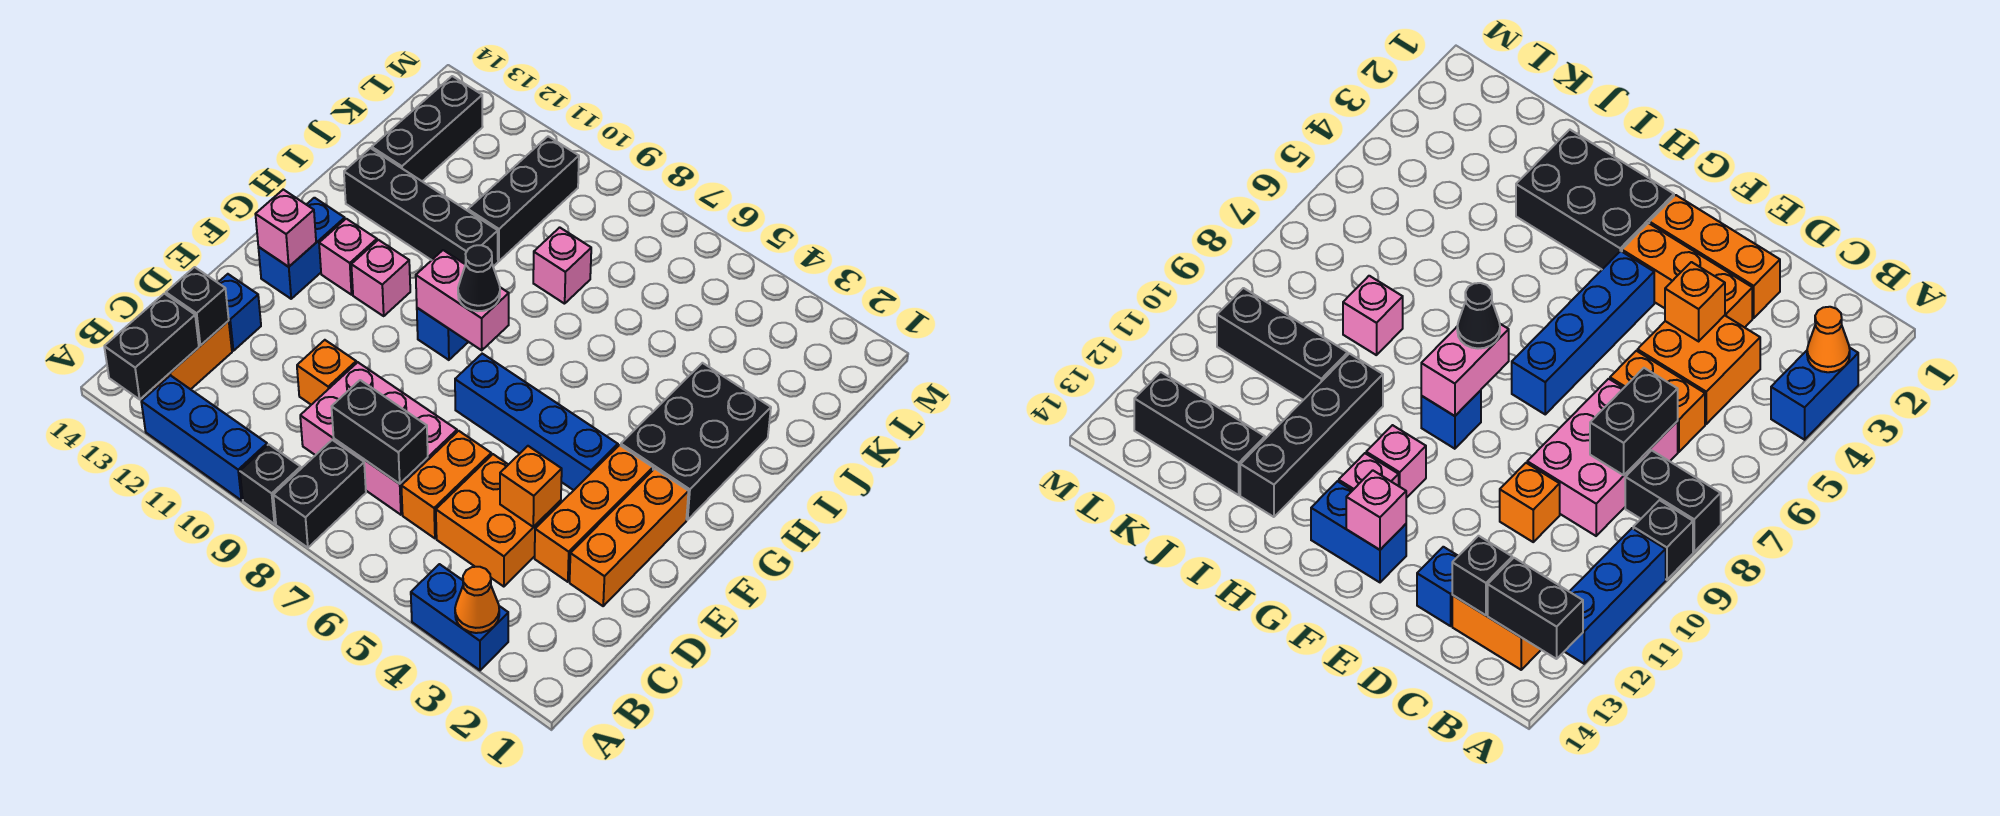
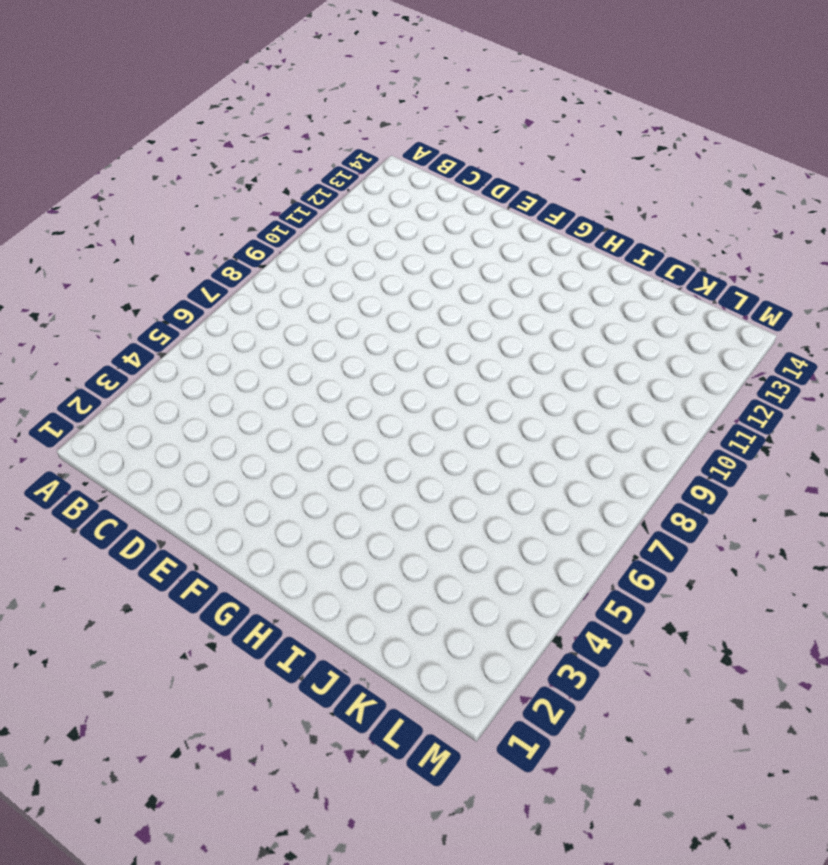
none -> blue brick A3:A4 level 1
none -> black brick A8:B8 level 1
none -> black brick A9 level 1
none -> blue brick A10:A12 level 1

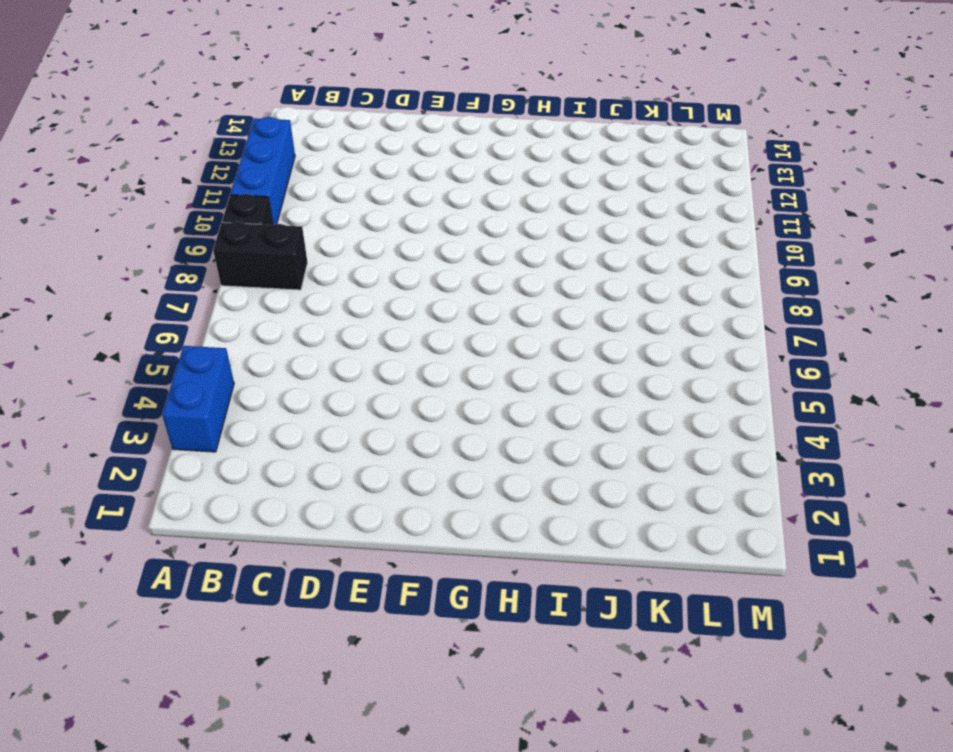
none -> orange brick B13:C13 level 1
none -> orange brick C4:D5 level 1
none -> orange brick C6:D6 level 1
none -> pink brick C7:D9 level 1

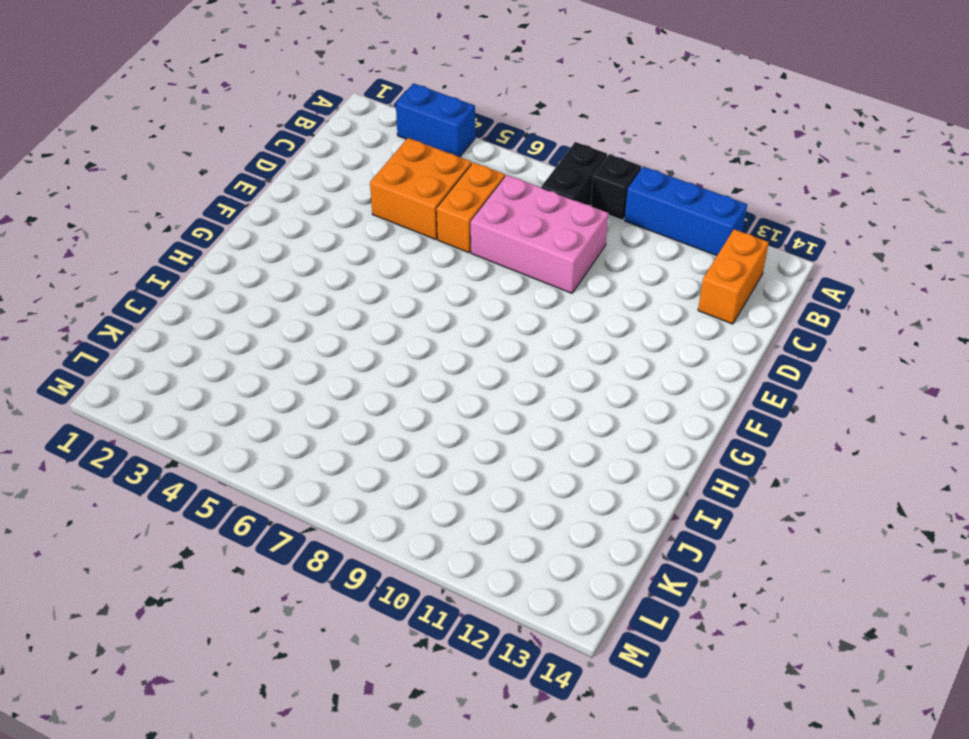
none -> orange brick D2:F2 level 1
none -> orange brick D3:F3 level 1
none -> orange brick D10 level 1
none -> blue brick D13 level 1

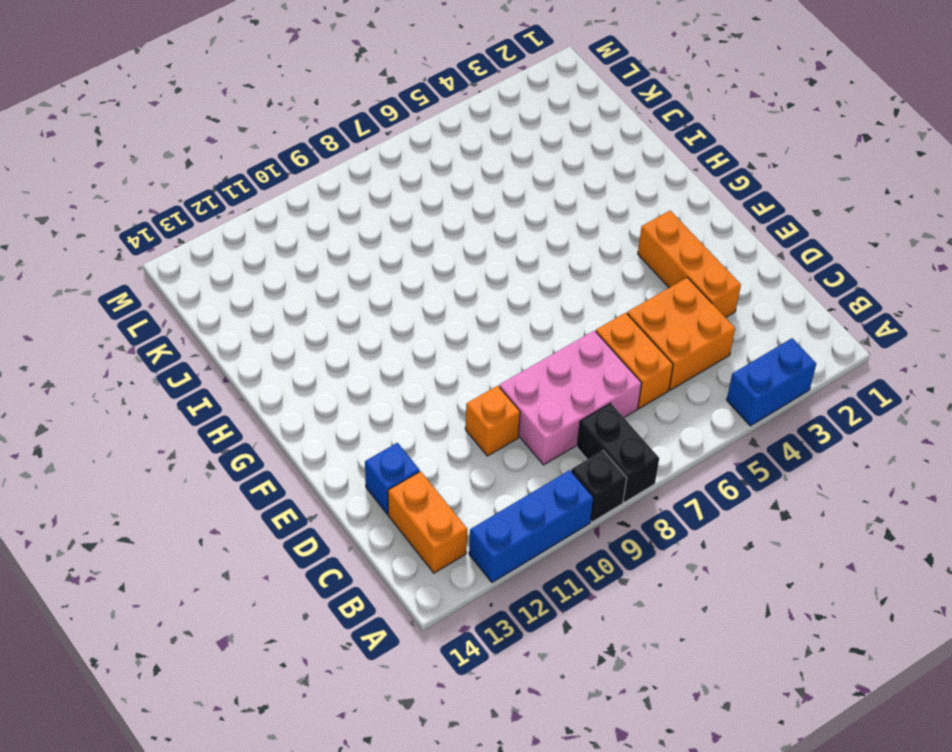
none -> orange brick D2:F2 level 1
none -> blue brick F4:F7 level 1
none -> blue brick F13:G13 level 1
none -> black brick G2:I3 level 1

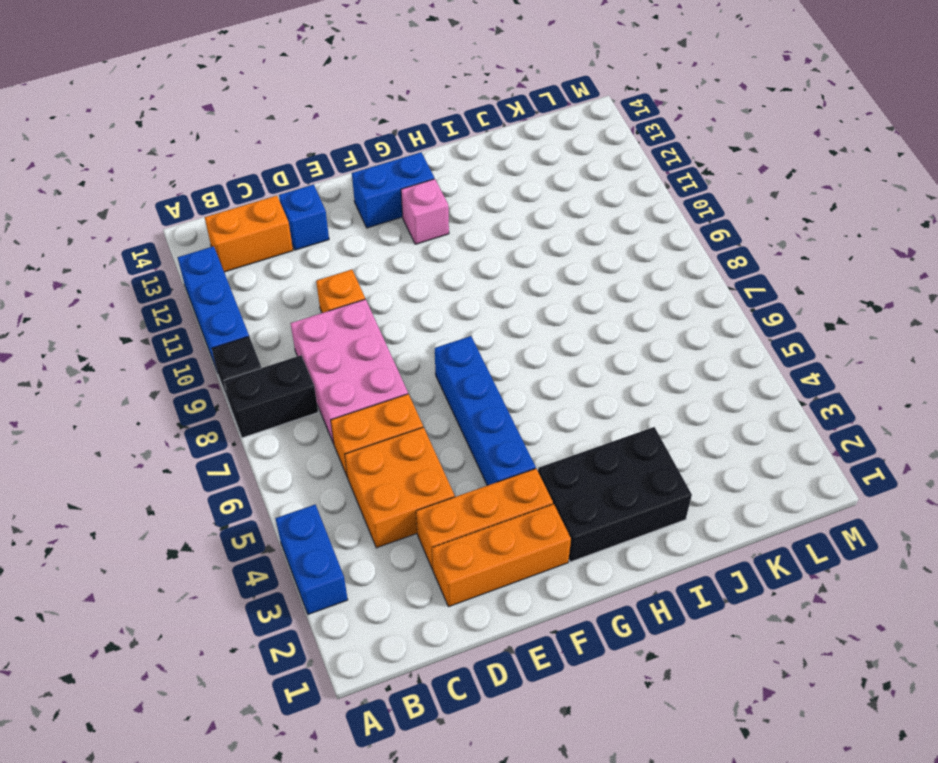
none -> blue brick G9 level 1
none -> pink brick G11 level 1
none -> black brick I10:I13 level 1
none -> pink brick J8 level 1

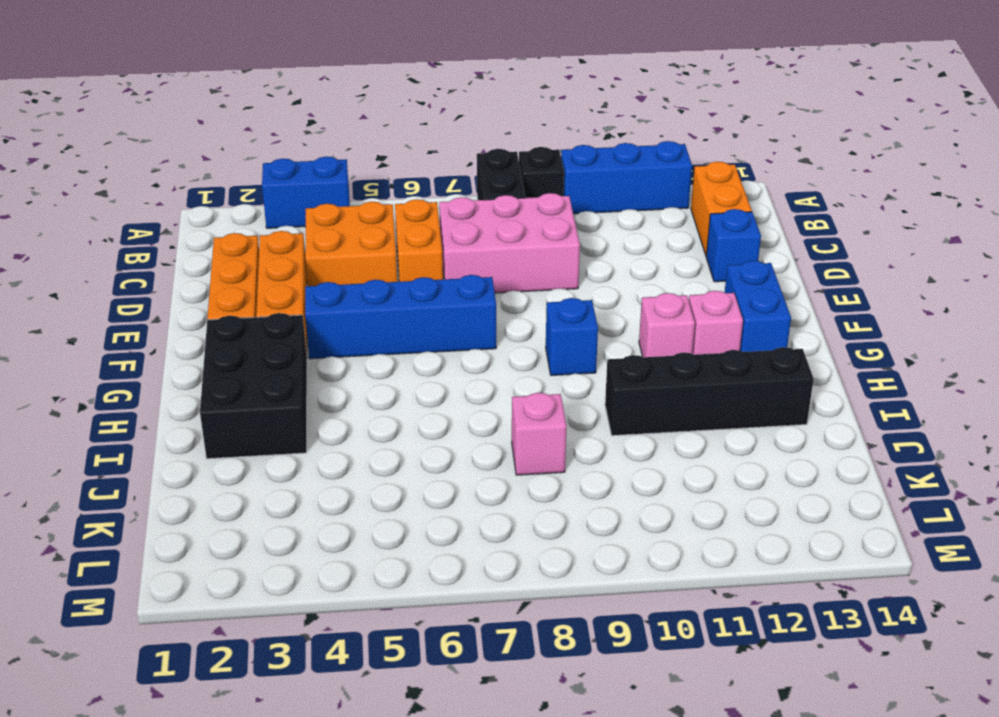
none -> orange brick D10 level 1
none -> black brick J10:L10 level 1
none -> black brick J13:L13 level 1
none -> orange cone A3 level 2

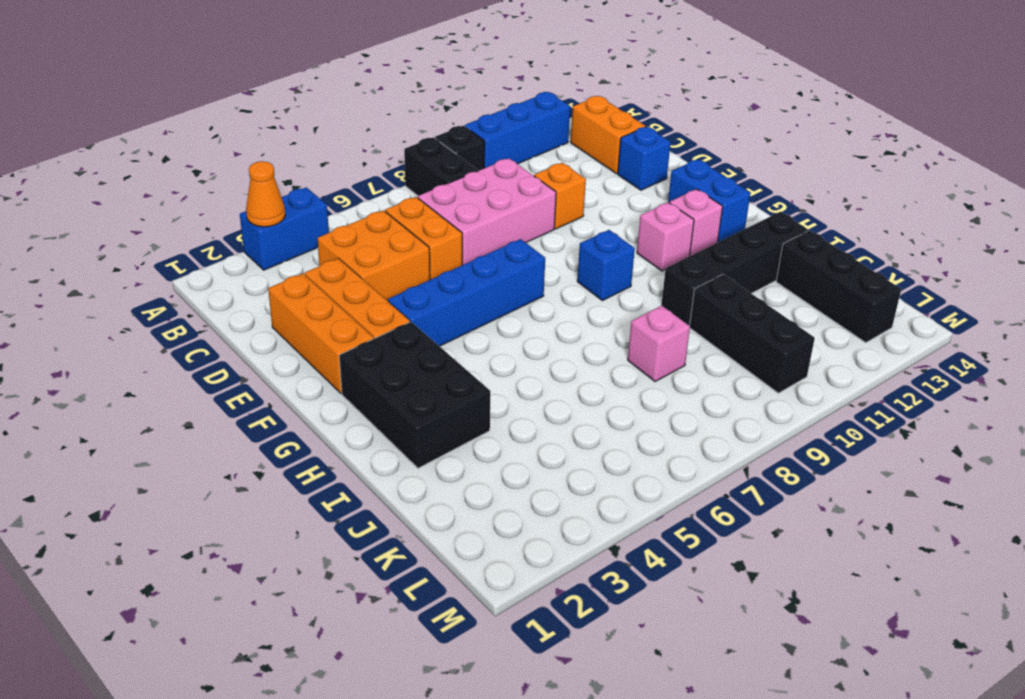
none -> black brick A13:B13 level 2
none -> black brick C7:C8 level 2
none -> black brick C13 level 2
none -> orange brick D4 level 2

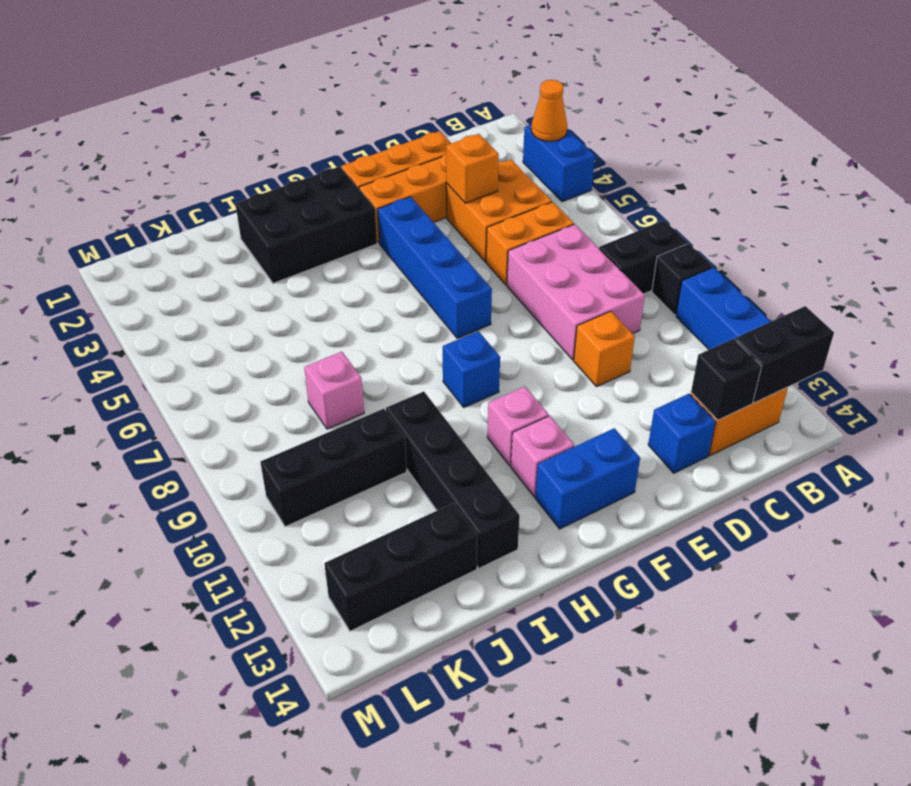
none -> black brick C7:C8 level 2
none -> pink brick F13 level 2
none -> pink brick G8:G9 level 2
none -> black cone G8 level 3

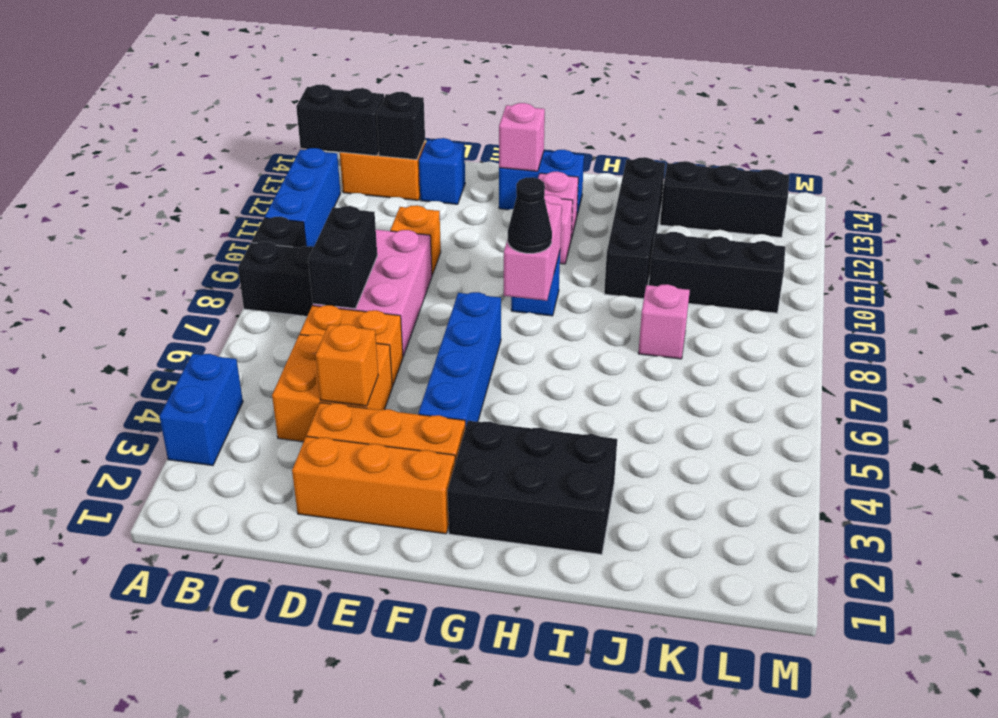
none -> orange cone A3 level 2

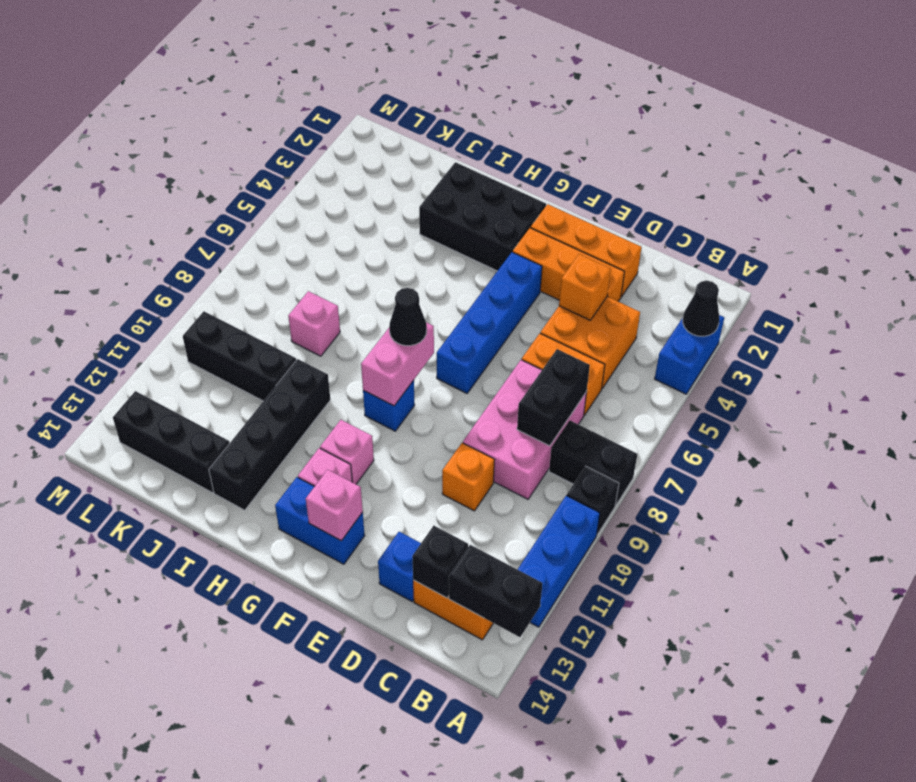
black cone A3 level 2 -> orange cone A3 level 2

